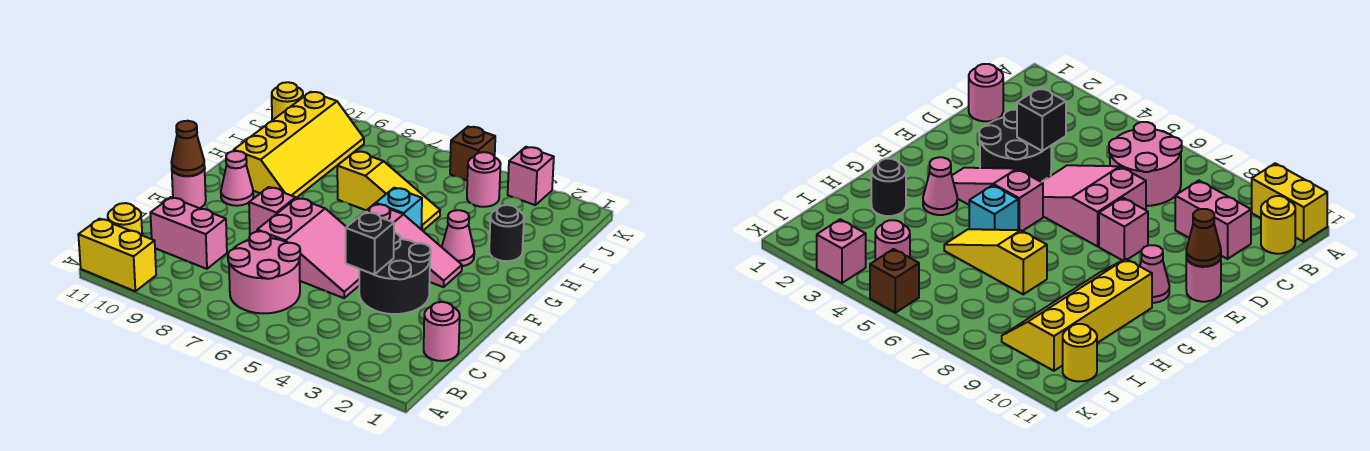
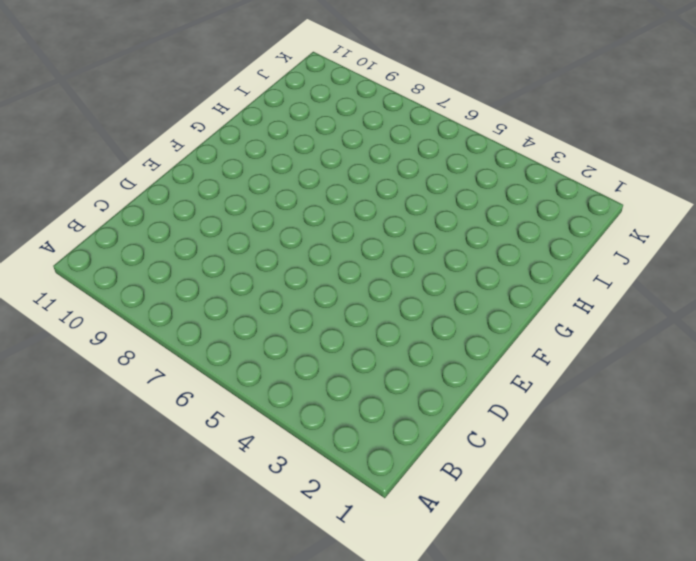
none -> yellow brick A10:A11 level 1
none -> pink round brick B6:C7 level 1
none -> yellow round brick B11 level 1

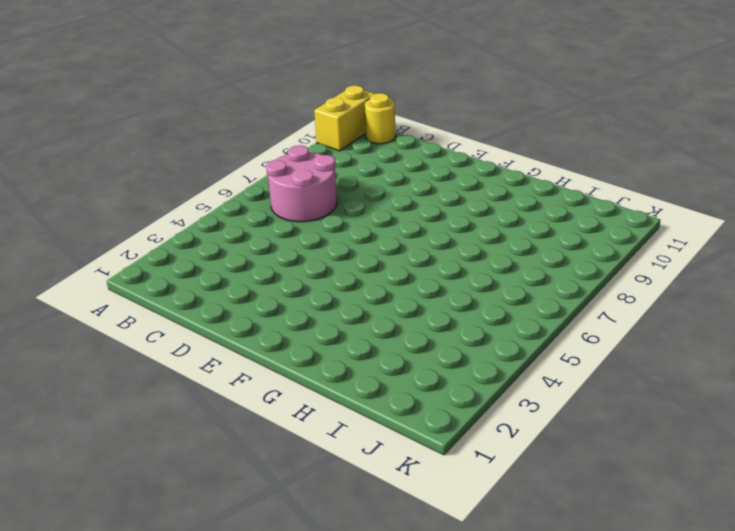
none -> pink round brick C1 level 1
none -> pink brick C9:C10 level 1
none -> black round brick D3:E4 level 1

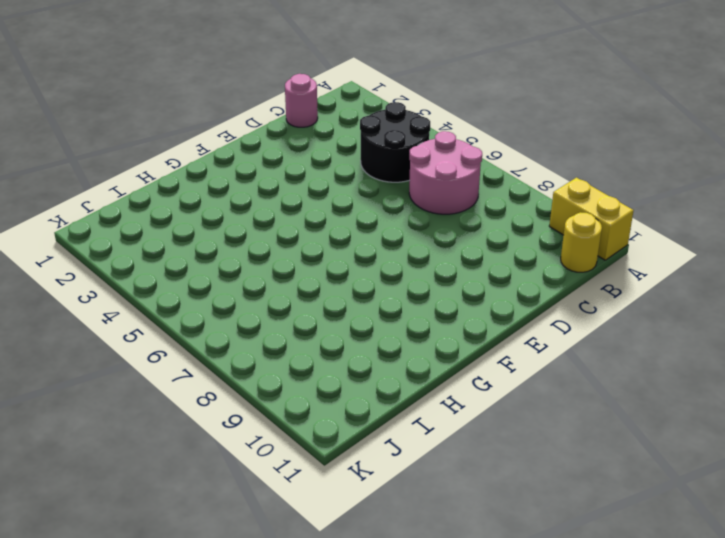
black round brick B4:C5 level 1 -> black round brick D3:E4 level 1
none -> pink brick C9:C10 level 1
none -> pink slope D5:E7 level 1 top 7
none -> pink brick E8 level 1

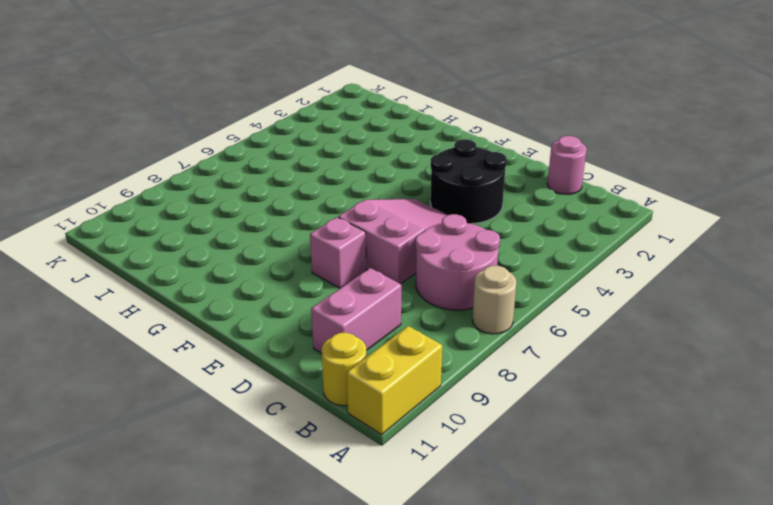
tan round brick A7 level 1 -> none
none -> pink round brick E11 level 1
none -> pink slope F3:F5 level 1 top 5
none -> pink cone F10 level 1

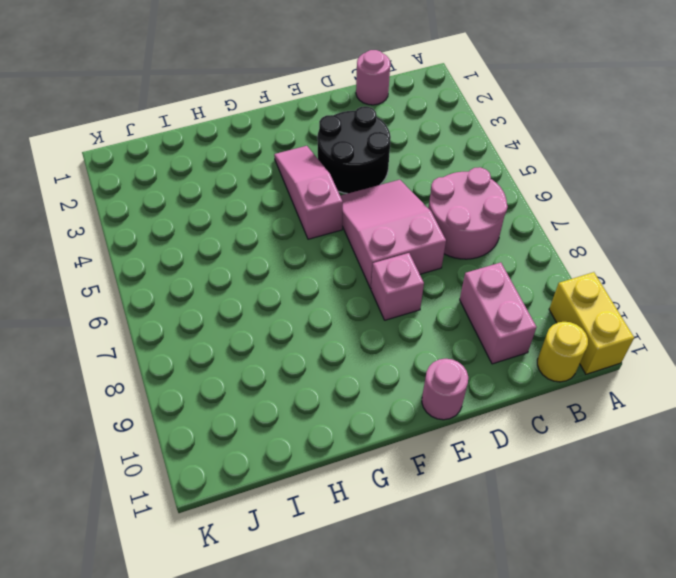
none -> pink cone F10 level 1
none -> pink cone G3 level 1
none -> cyan brick G5 level 1

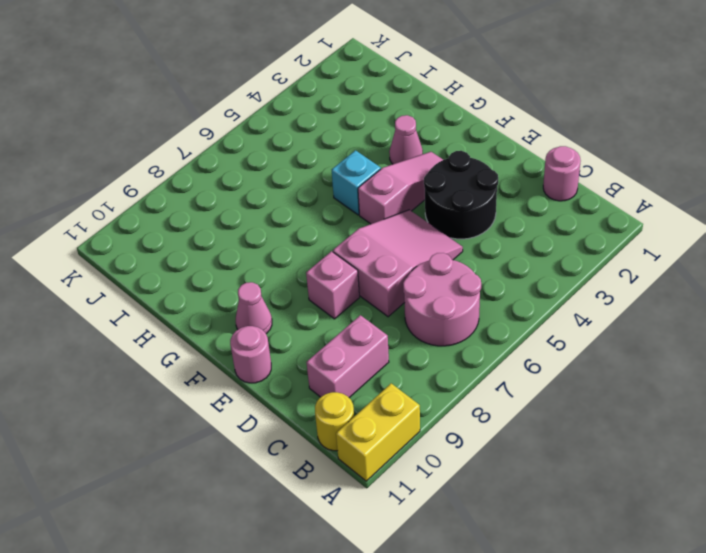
none -> yellow slope G9:J10 level 1 top 10
none -> black round brick H2 level 1
none -> yellow slope H5:H7 level 1 top 7

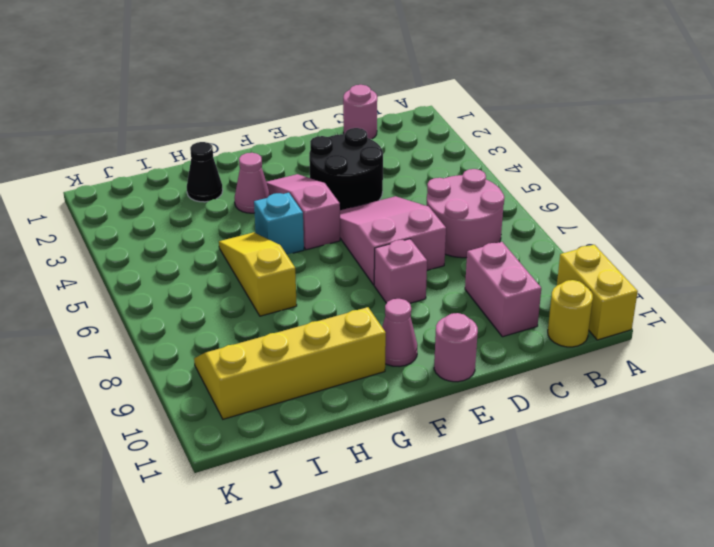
black cone H2 level 1 -> black round brick H2 level 1
none -> pink round brick J4 level 1
none -> yellow round brick J11 level 1
none -> pink brick K3 level 1

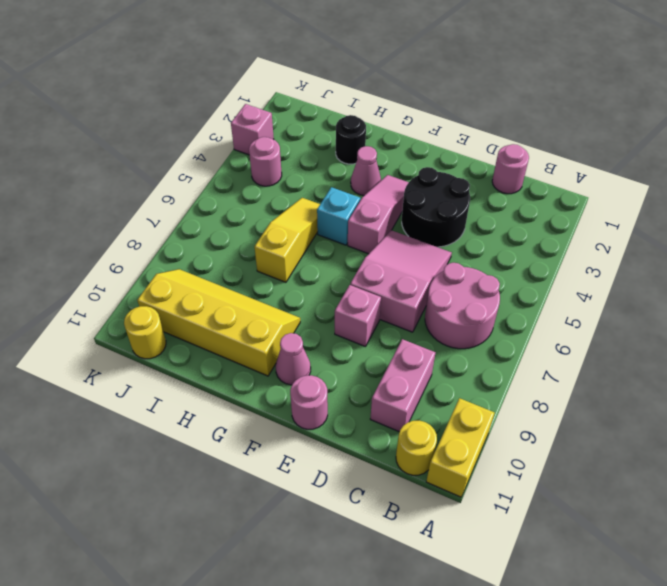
none -> brown brick K5 level 1
none -> black brick D4 level 2
none -> brown cone E11 level 2

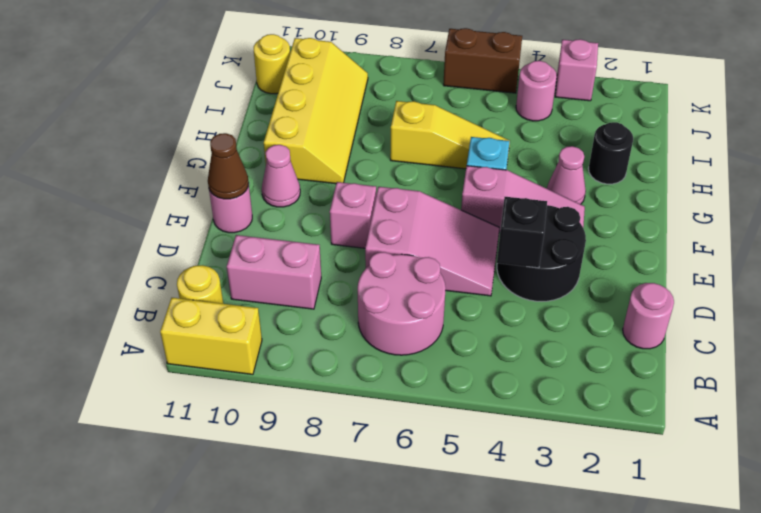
brown brick K5:K6 level 1 -> brown brick K5 level 1

